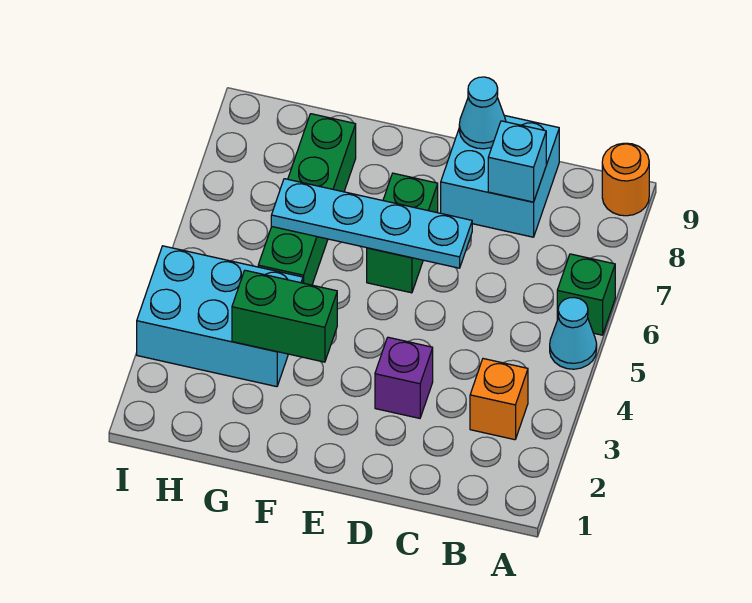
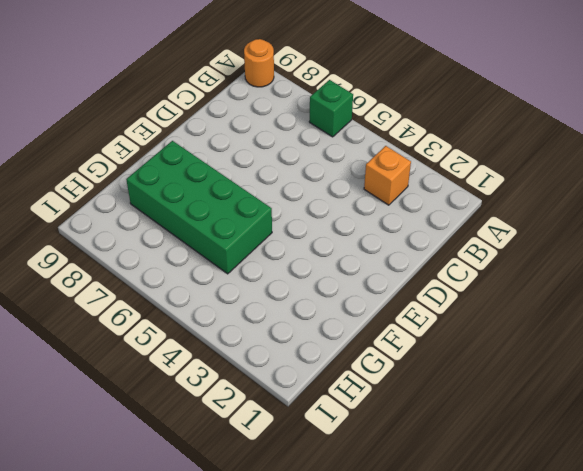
green brick F5:G8 level 1 -> green brick G5:G8 level 1
none -> cyan cone A5 level 1
none -> cyan brick C8:D9 level 1
none -> purple brick D3 level 1

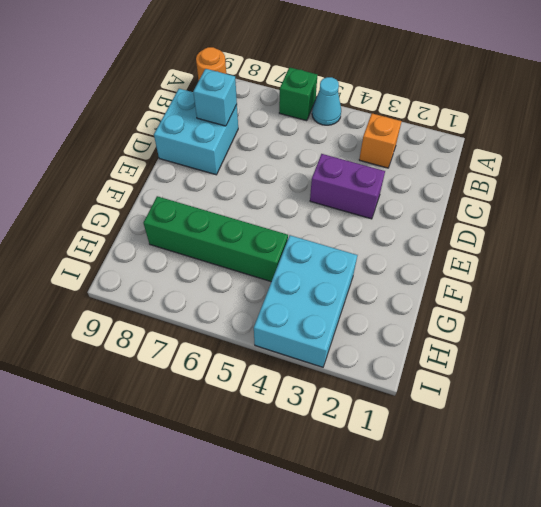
purple brick D3:D4 level 1 -> purple brick D3 level 1
none -> green brick E6:E7 level 1
none -> cyan plate D6:G6 level 2
none -> cyan cone D9 level 2

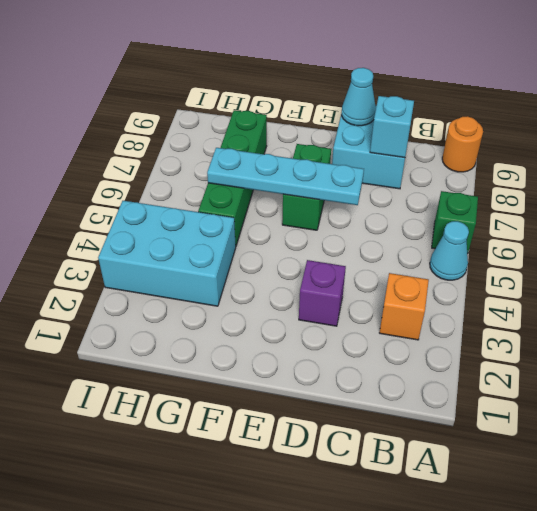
none -> green brick F3:G3 level 2

